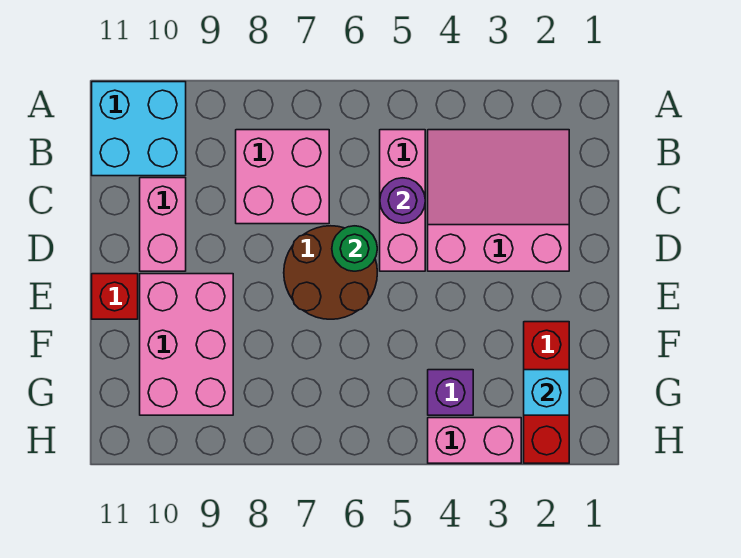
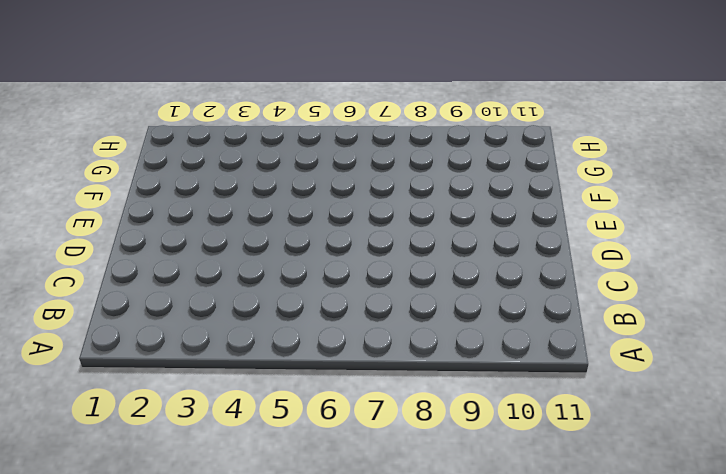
none -> cyan brick A10:B11 level 1
none -> pink slope B2:D4 level 1 top D
none -> pink brick B5:D5 level 1

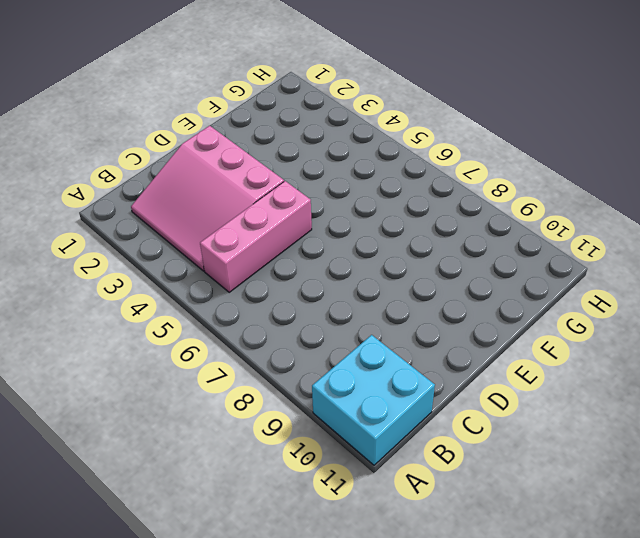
none -> pink brick B7:C8 level 1
none -> pink brick C10:D10 level 1
none -> brown round brick D6:E7 level 1

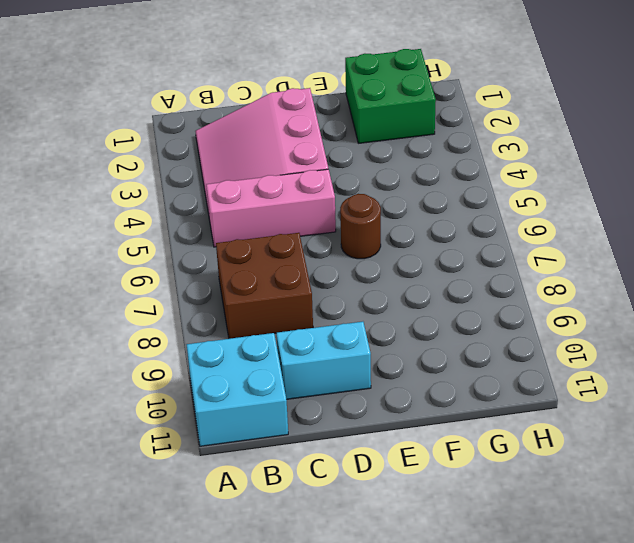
brown brick B7:C8 level 1 -> pink brick B7:C8 level 1
cyan brick C10:D10 level 1 -> pink brick C10:D10 level 1
brown round brick E6 level 1 -> brown round brick D6:E7 level 1
green brick F1:G2 level 1 -> red brick F2:H2 level 1
none -> pink brick E9:G10 level 1
none -> red brick E11 level 1
none -> purple brick G4 level 1

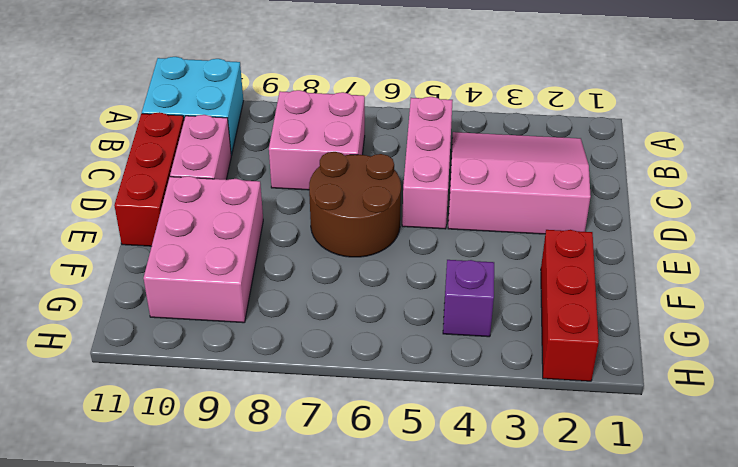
red brick C11:E11 level 1 -> red brick E11 level 1
none -> pink brick H3:H4 level 1
none -> purple round brick C5 level 2
none -> green round brick D6 level 2

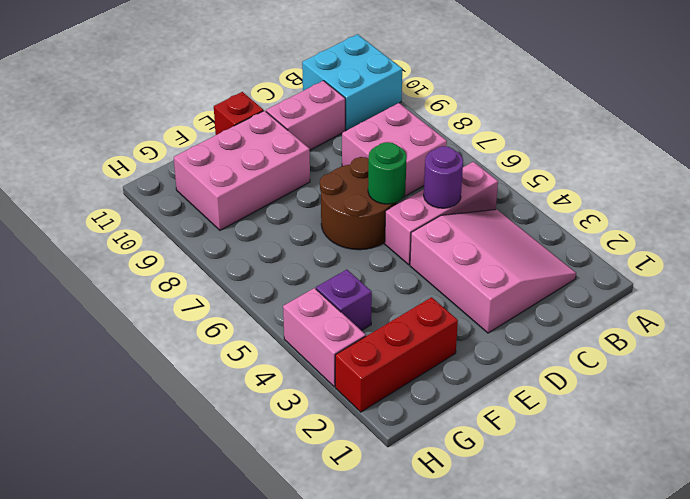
none -> cyan brick G2 level 2

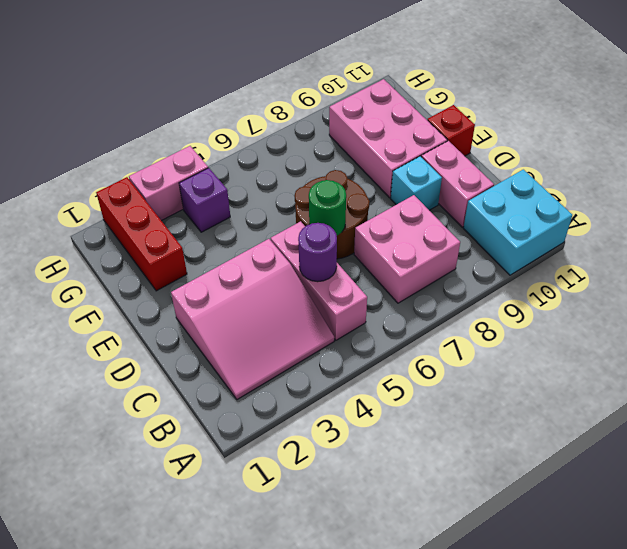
cyan brick D9 level 1 -> cyan brick G2 level 2

